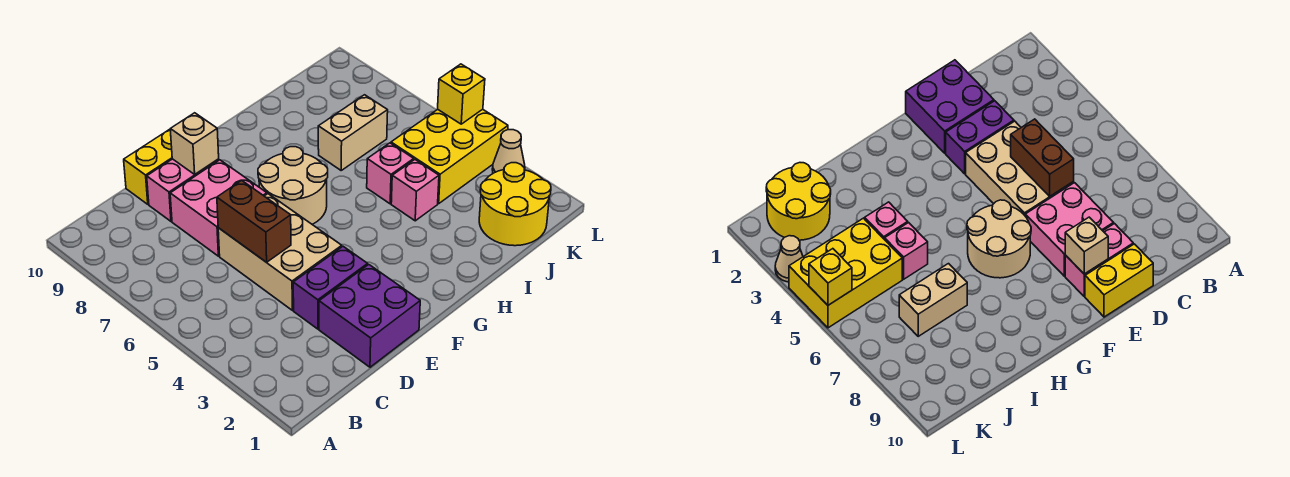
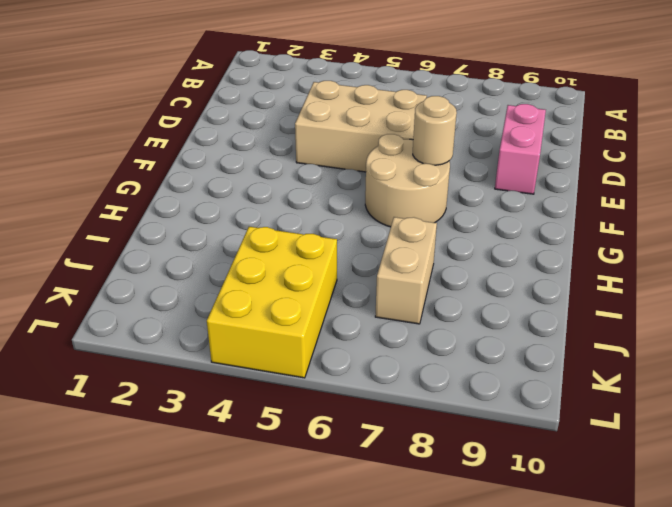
tan round brick F7 level 2 -> none
none -> purple brick D1:E2 level 1
none -> purple brick D3:E3 level 1
none -> pink brick D7:E8 level 1

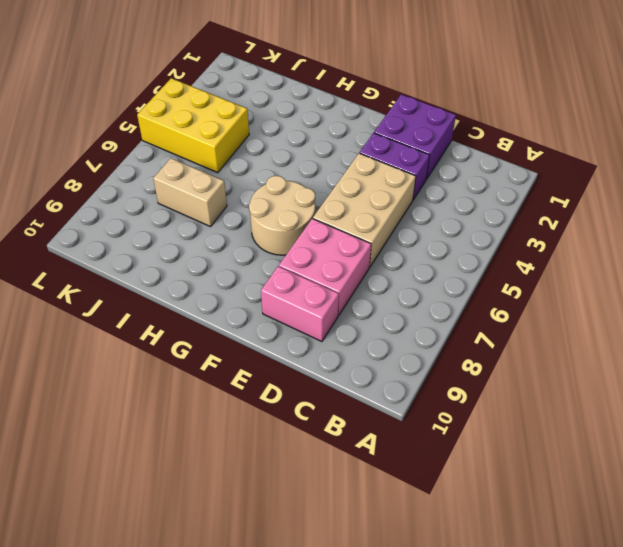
none -> yellow brick D10:E10 level 1
none -> pink brick I4 level 1
none -> pink brick I5 level 1

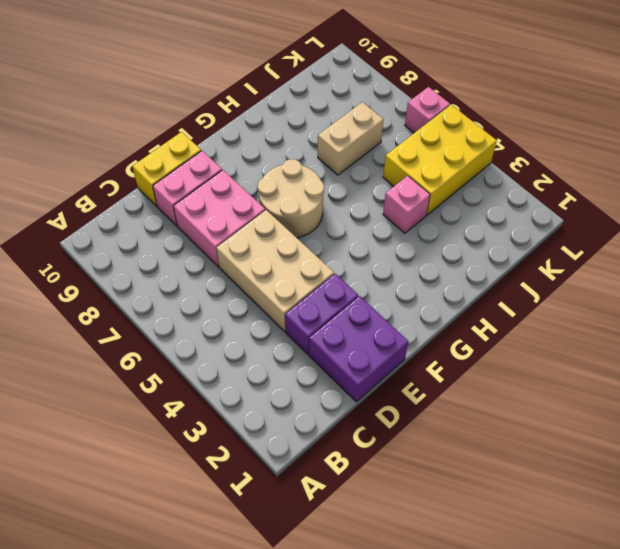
pink brick L6 level 1 -> pink brick I5 level 1
none -> yellow round brick J1:K2 level 1
none -> tan cone L3 level 1
none -> brown brick D5:D6 level 2

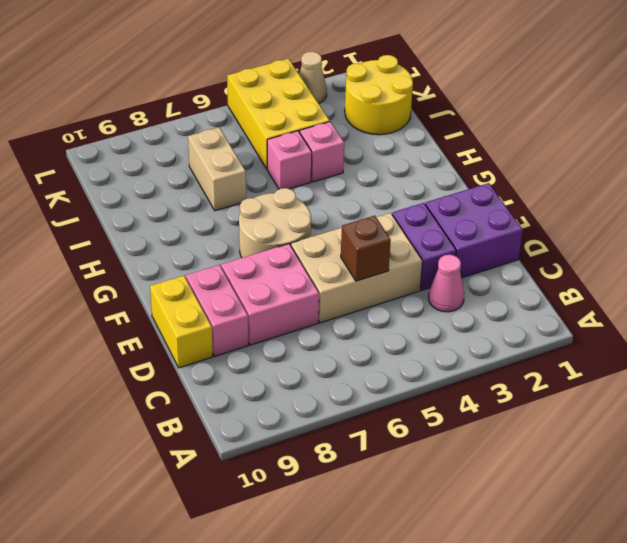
pink cone C3 level 1 -> none
brown brick D5 level 2 -> brown brick D5:D6 level 2
none -> tan brick E9 level 2
none -> yellow brick L5 level 2

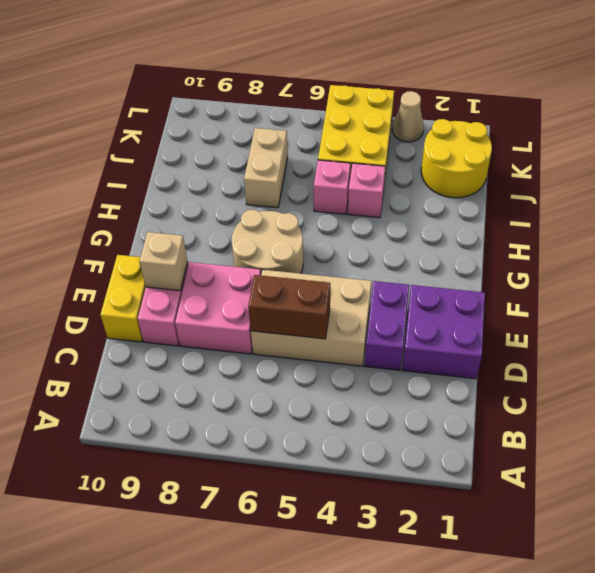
none -> yellow brick L5 level 2

